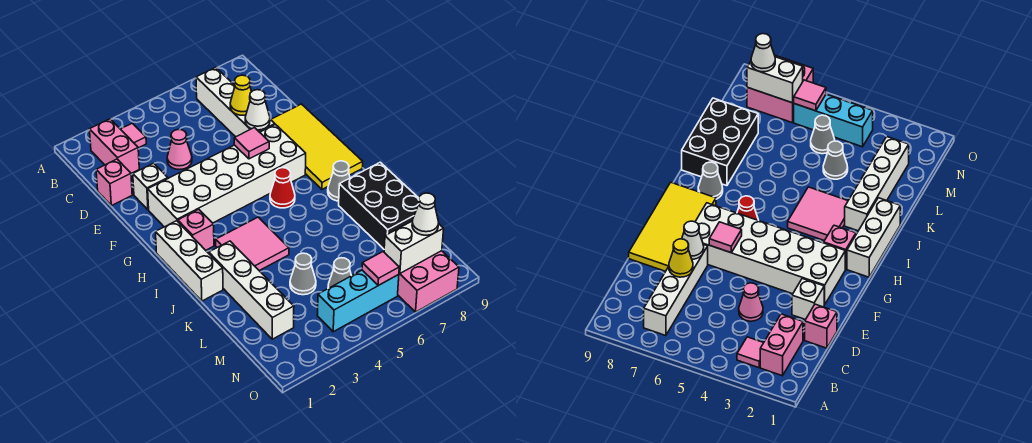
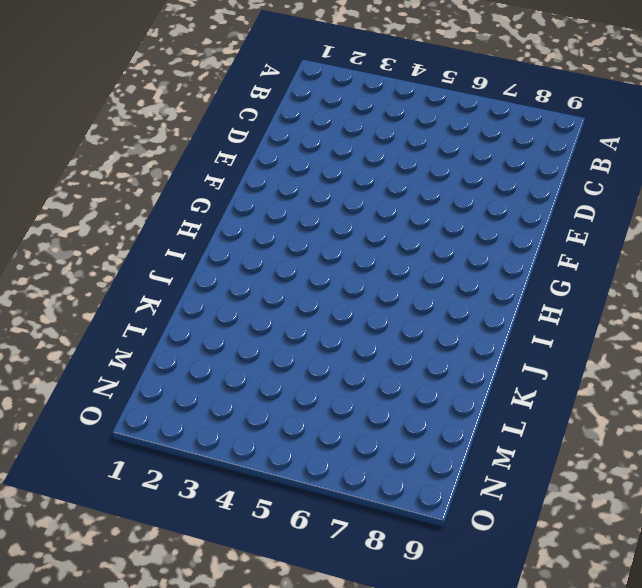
none -> pink brick B2:C2 level 1
none -> pink tile B3 level 1
none -> white brick B7:E7 level 1

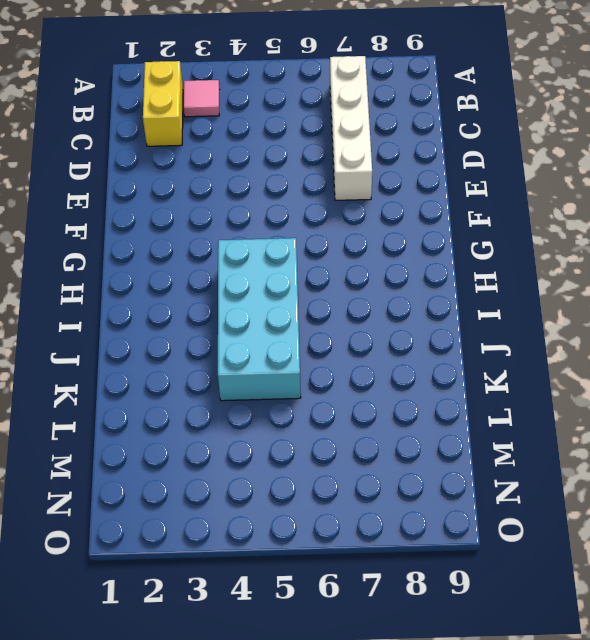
yellow brick B2:C2 level 1 -> pink brick B2:C2 level 1
cyan brick H4:K5 level 1 -> pink tile I3:J4 level 1
none -> pink brick D1 level 1
none -> pink cone D4 level 1
none -> white brick E2 level 1

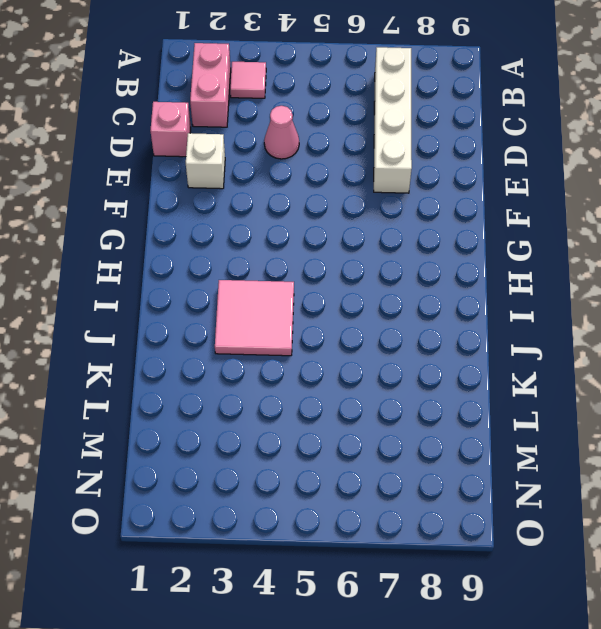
none -> yellow tile E8:H9 level 1
none -> white brick F2:G7 level 1
none -> white brick H1:J1 level 1

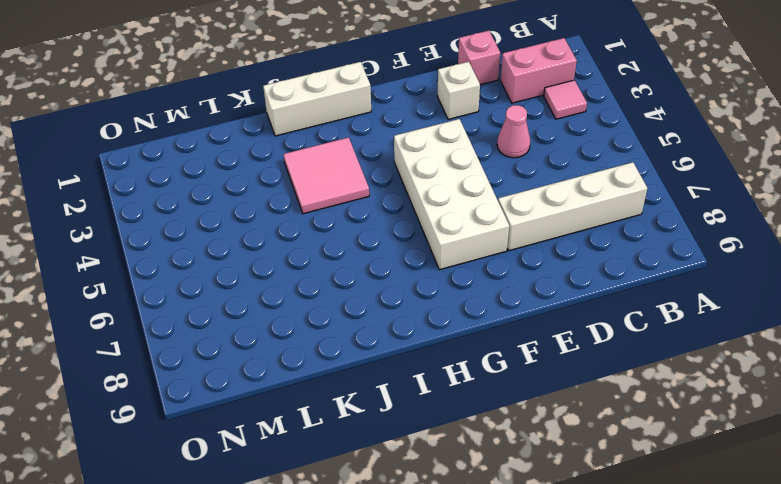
white brick F4:G7 level 1 -> white brick F2:G7 level 1
none -> yellow tile E8:H9 level 1
none -> pink brick H2 level 1
none -> red cone H6 level 1

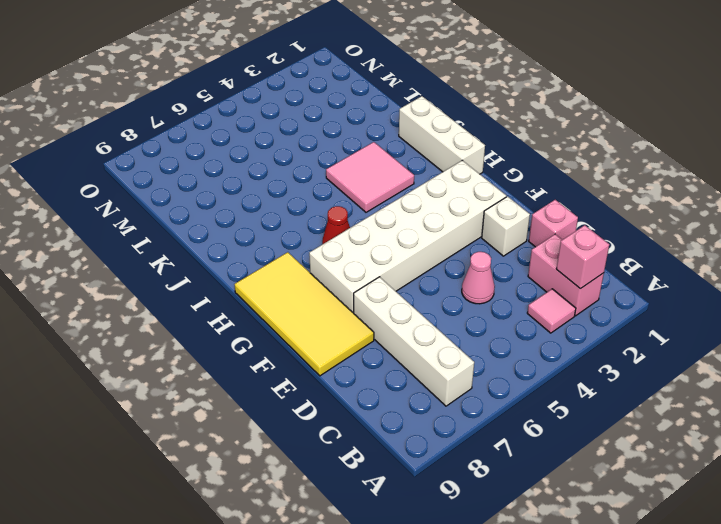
pink brick B2 level 2 -> pink brick H2 level 1
none -> grey cone I8 level 1
none -> white brick J2:M2 level 1
none -> black brick J8:L9 level 1

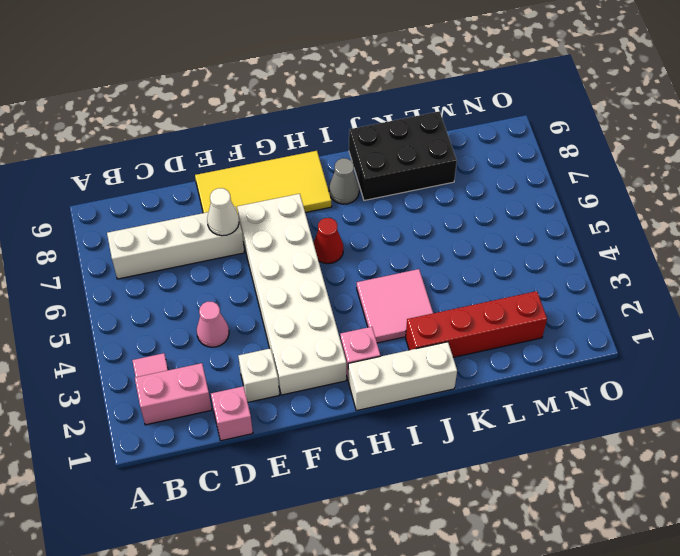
red brick J2:M2 level 1 -> white brick J2:M2 level 1
none -> grey cone L4 level 1
none -> grey cone M5 level 1
none -> cyan brick N4:N6 level 1

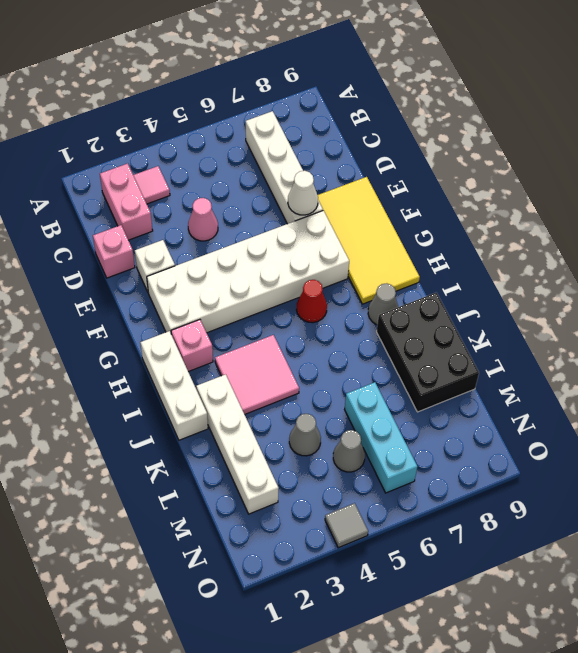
cyan brick L6:N6 level 1 -> cyan brick N4:N6 level 1
grey tile O4 level 1 -> none
none -> pink brick N7:O8 level 1
none -> yellow cone D7 level 2
none -> pink tile F6 level 2

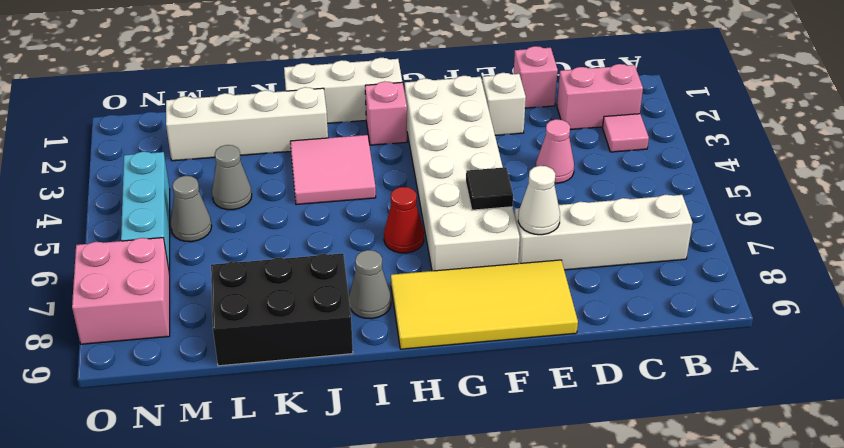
black tile F6 level 2 -> pink tile F6 level 2
none -> yellow cone D7 level 2
none -> pink tile N6 level 2
none -> white brick N7:N8 level 2

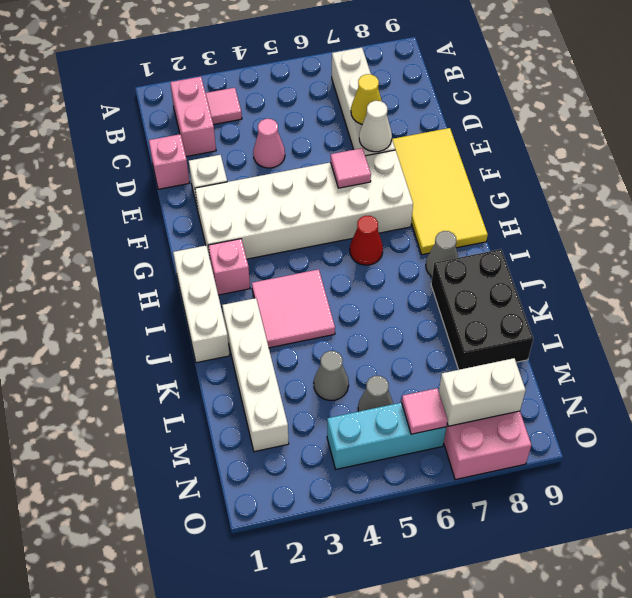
none -> white cone N8 level 3

